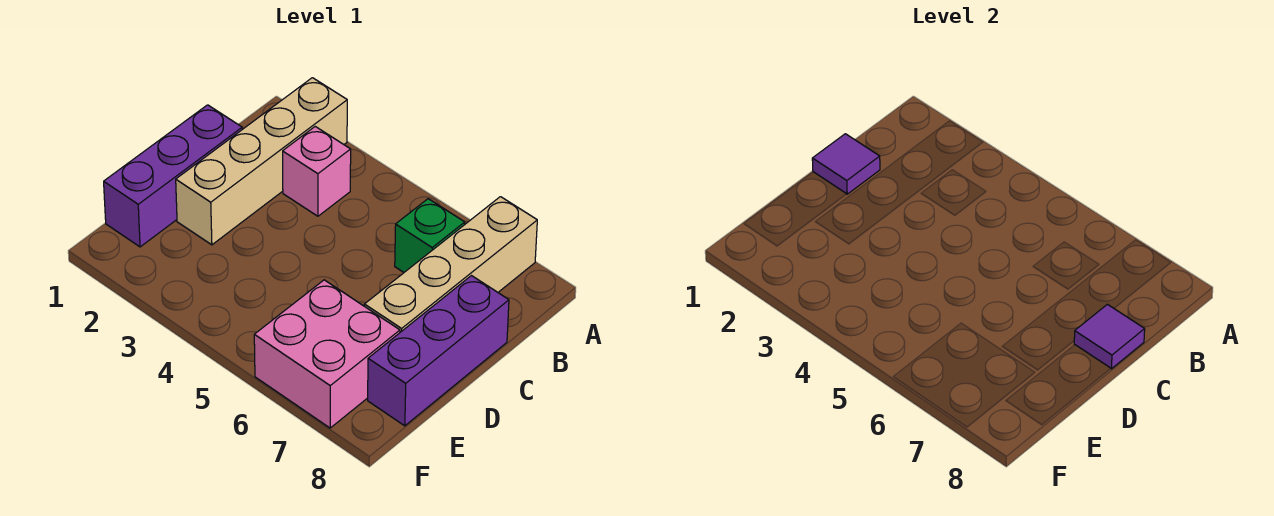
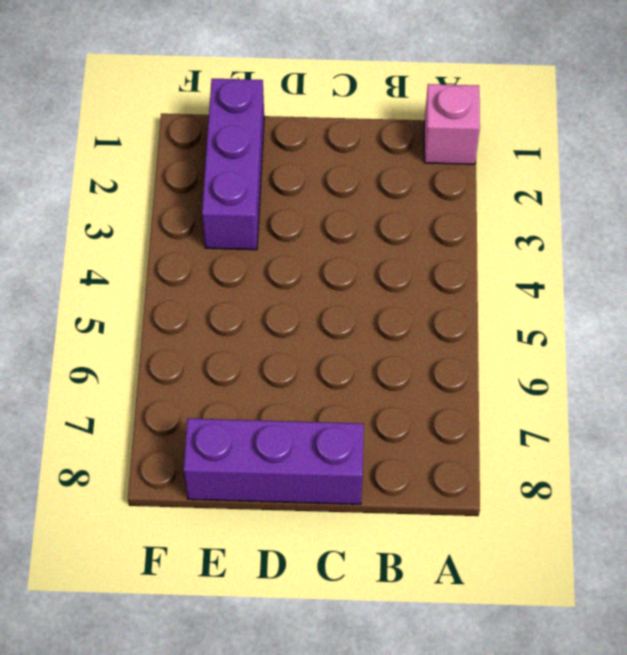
pink brick A1 level 1 -> pink brick B3 level 1
purple brick E1:E3 level 1 -> purple brick C1:E1 level 1
none -> tan brick A2:D2 level 1
none -> tan brick A7:D7 level 1

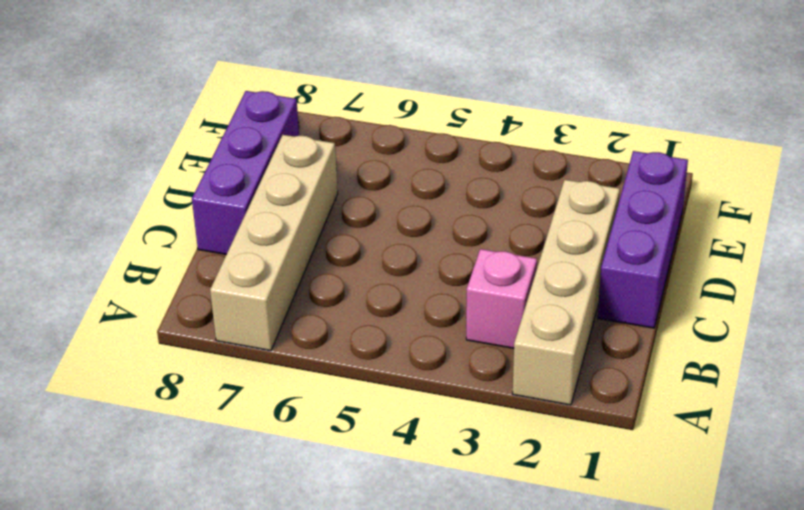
none -> green brick B6 level 1
none -> pink brick E6:F7 level 1

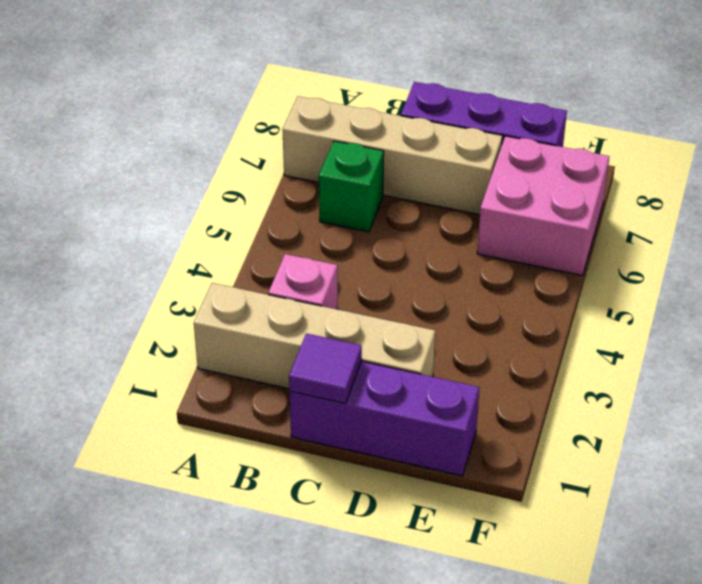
none -> purple tile C8 level 2

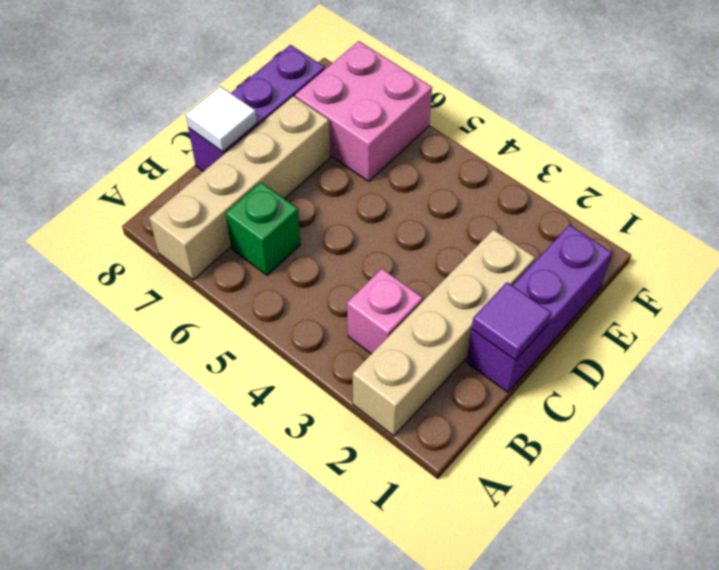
white tile C8 level 2 -> purple tile C8 level 2

